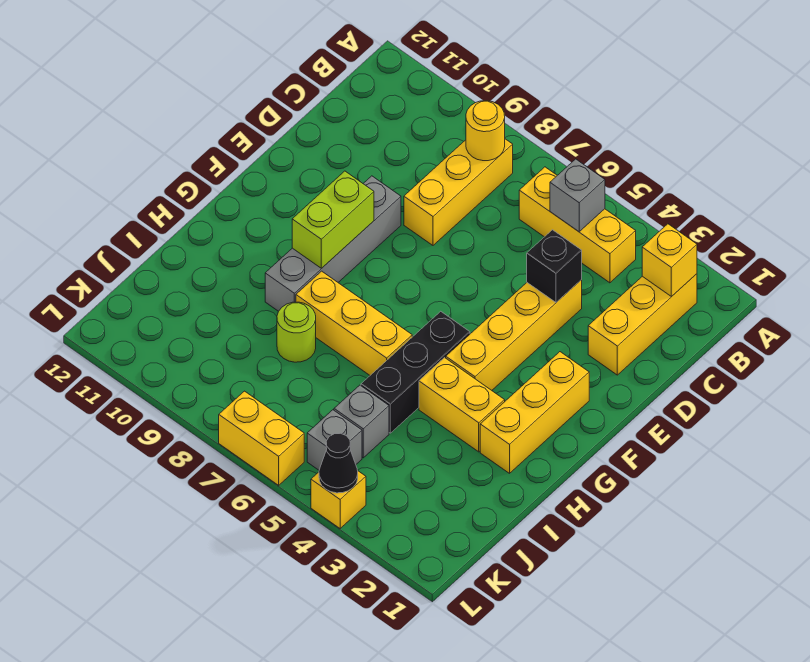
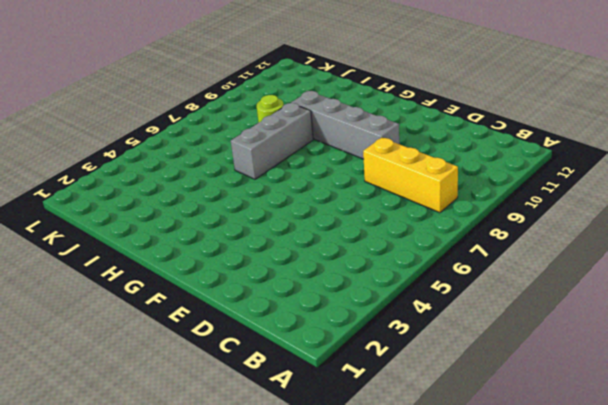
grey brick H6:H8 level 1 -> yellow brick H6:H8 level 1
none -> yellow brick B2:D2 level 1
none -> yellow brick B4:B6 level 1
none -> yellow brick D4:G4 level 1

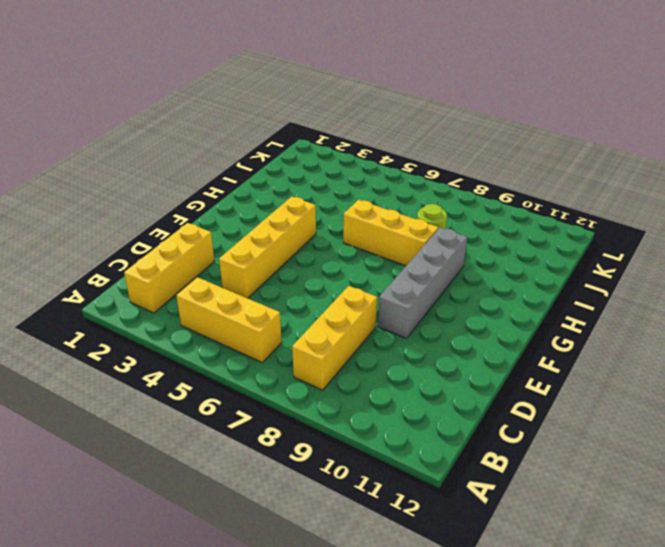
none -> yellow brick F2:H2 level 1
none -> black brick G5:I5 level 1
none -> yellow brick H3:H4 level 1

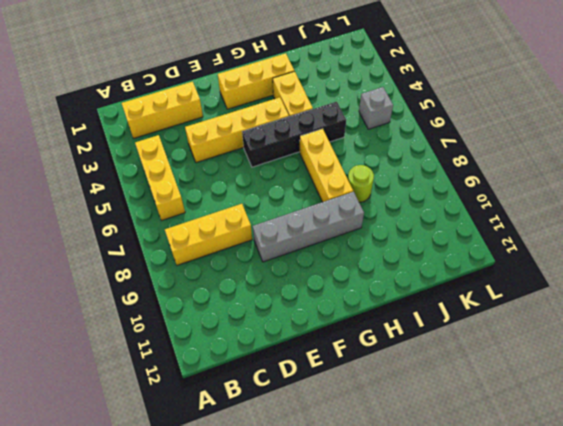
black brick F5:I5 level 1 -> black brick G5:I5 level 1
none -> grey brick J5 level 1
none -> yellow brick L4 level 1
none -> yellow brick L6:L7 level 1

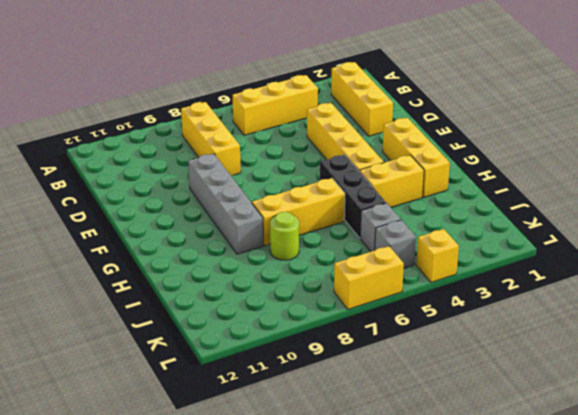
none -> yellow brick B2 level 2
none -> grey brick B5 level 2
none -> yellow round brick B8 level 2

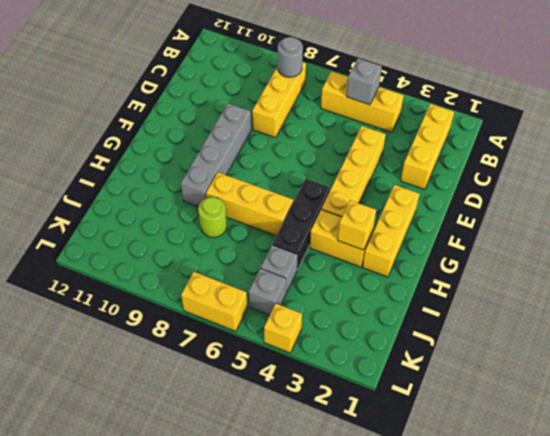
grey round brick B8 level 2 -> yellow round brick B8 level 2
yellow brick H3 level 2 -> yellow brick B2 level 2
none -> black brick D4 level 2
none -> lime brick F9:G9 level 2
none -> black cone L4 level 2

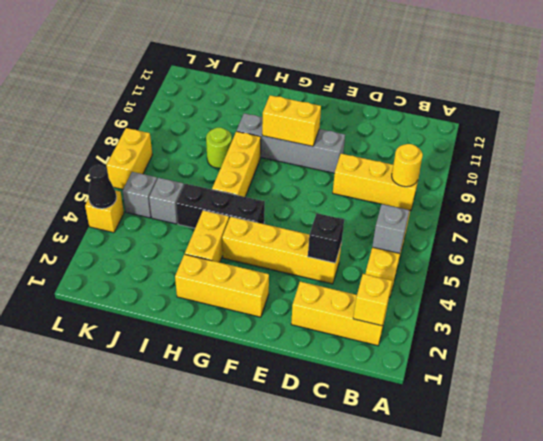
yellow brick F9:G9 level 2 -> lime brick F9:G9 level 2

